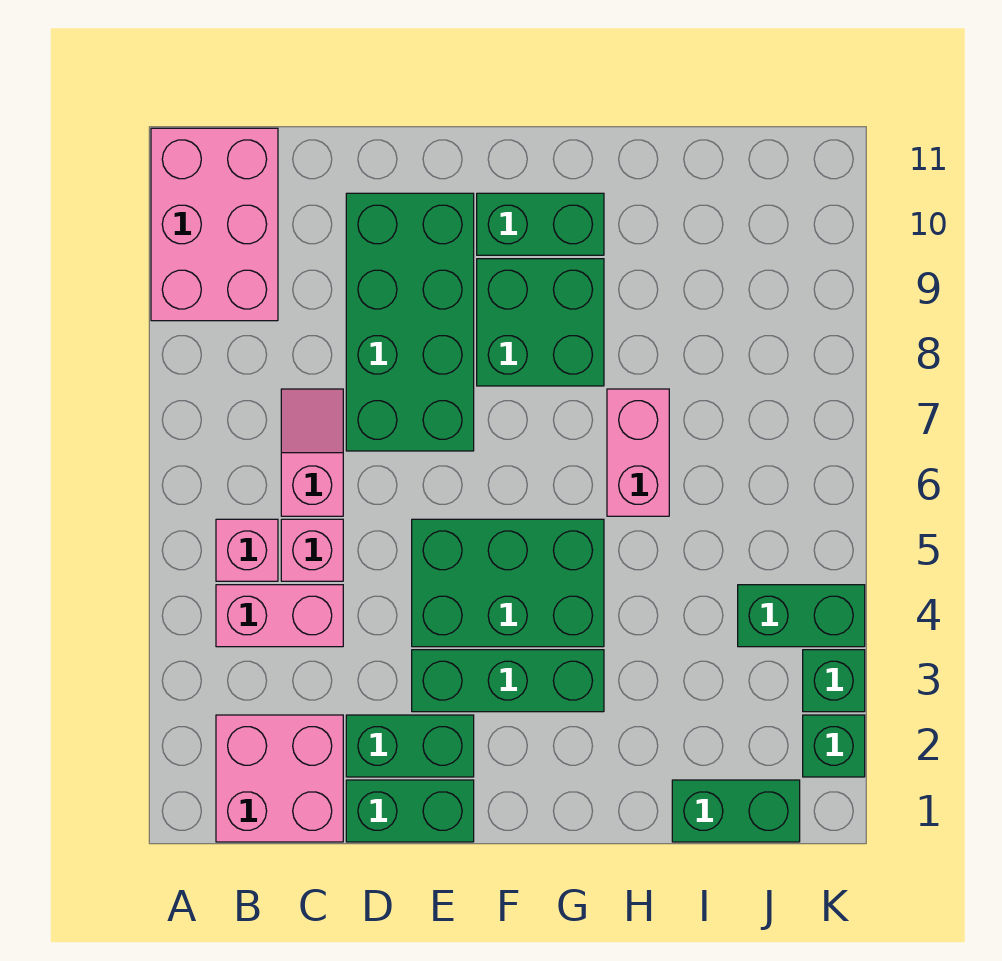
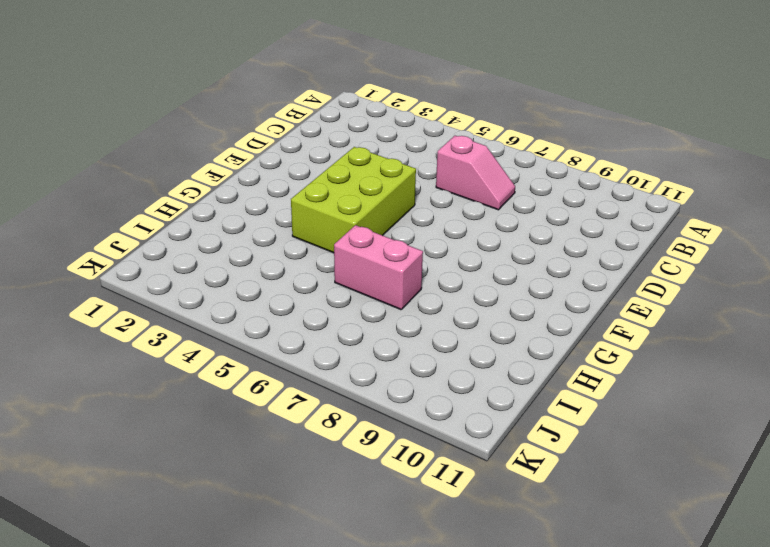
lime brick E4:G5 level 1 -> green brick E4:G5 level 1
none -> pink brick A9:B11 level 1
none -> pink brick B1:C2 level 1
none -> pink brick B4:C4 level 1

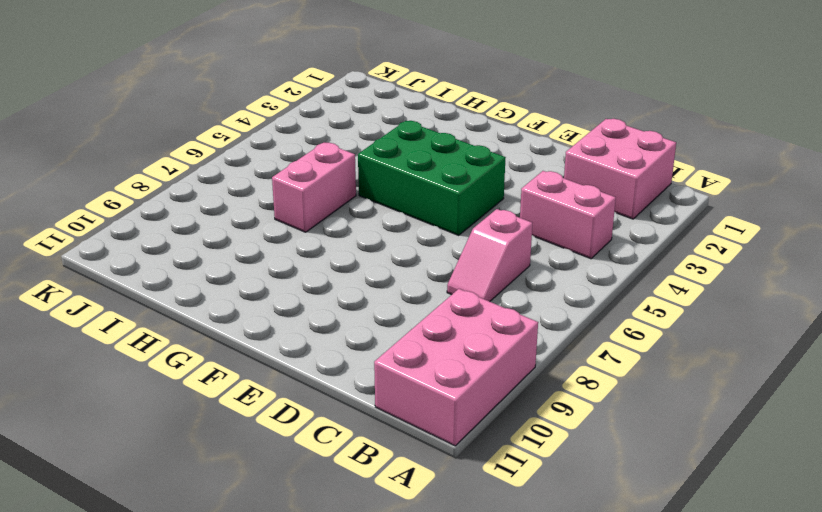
none -> pink brick B5 level 1
none -> pink brick C5 level 1
none -> green brick D1:E1 level 1

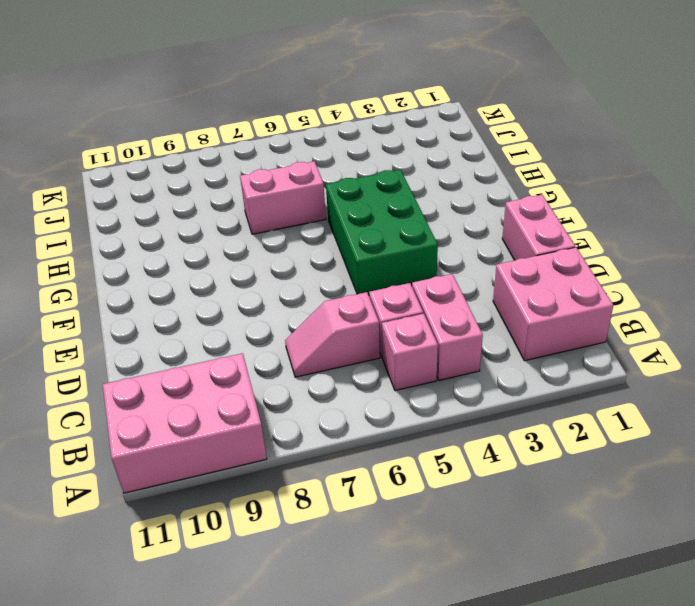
pink brick D1:E1 level 1 -> green brick D1:E1 level 1
none -> green brick D2:E2 level 1
none -> green brick D7:E10 level 1
none -> green brick E3:G3 level 1

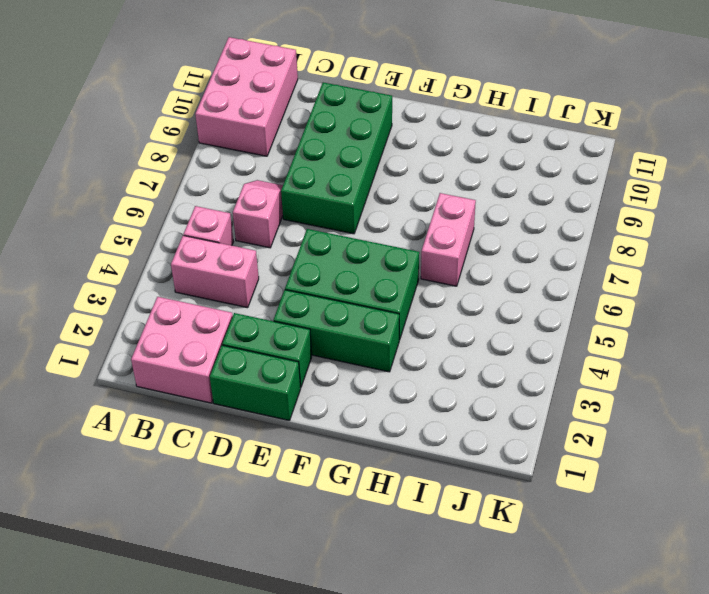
none -> pink brick C5 level 1
none -> green brick F8:G9 level 1
none -> green brick F10:G10 level 1

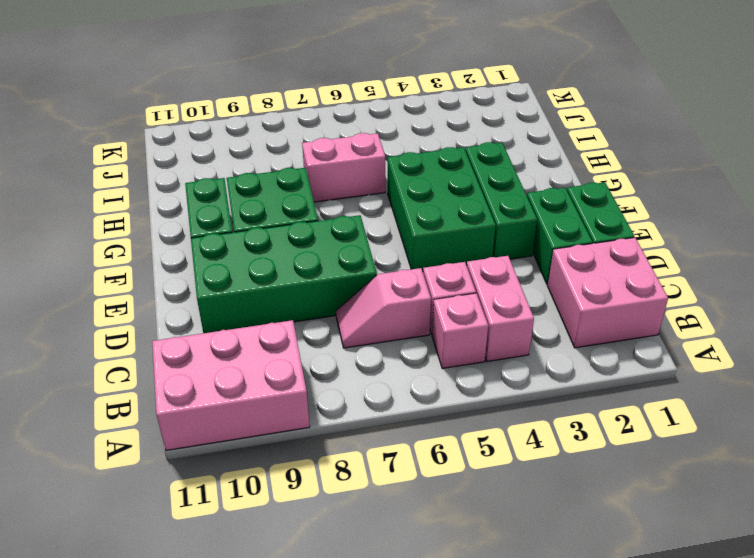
none -> green brick I1:J1 level 1
none -> green brick J4:K4 level 1
none -> green brick K2 level 1

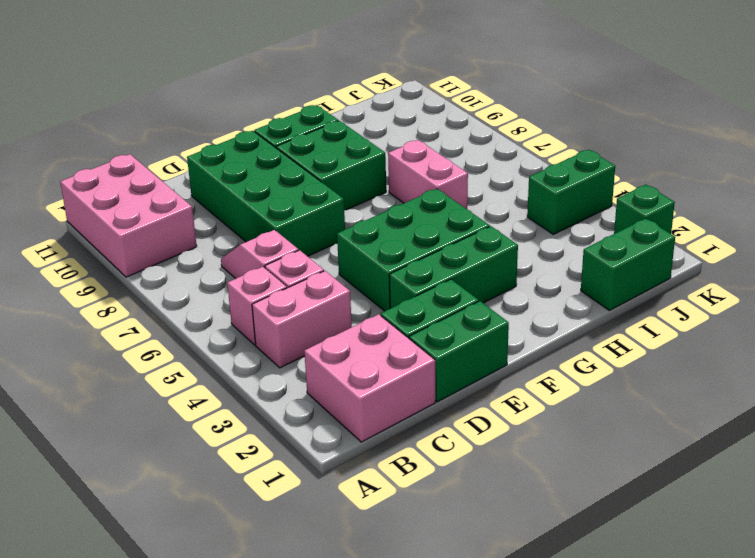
none -> green brick K3 level 1

